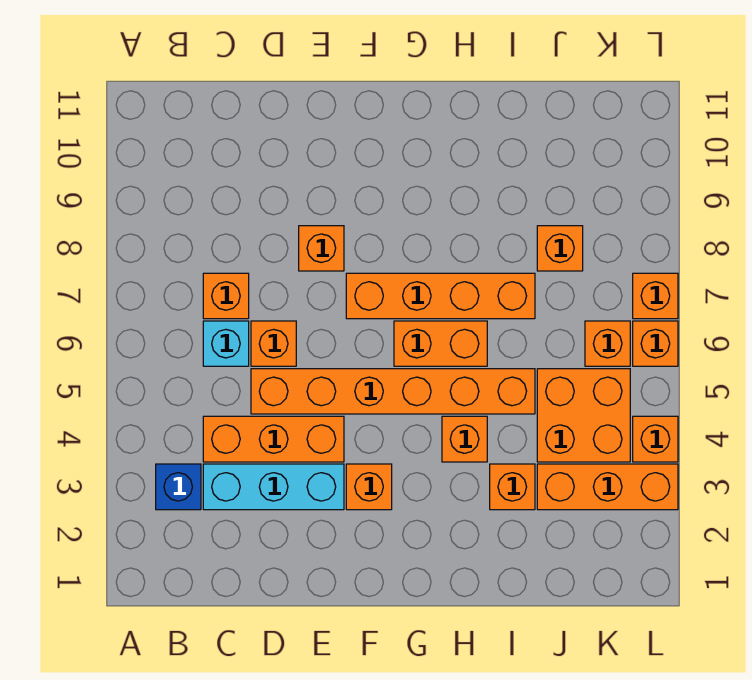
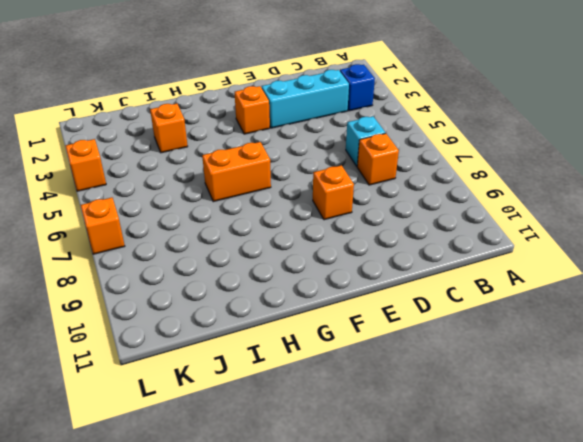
none -> orange brick C4:E4 level 1
none -> orange brick D5:I5 level 1
none -> orange brick D6 level 1

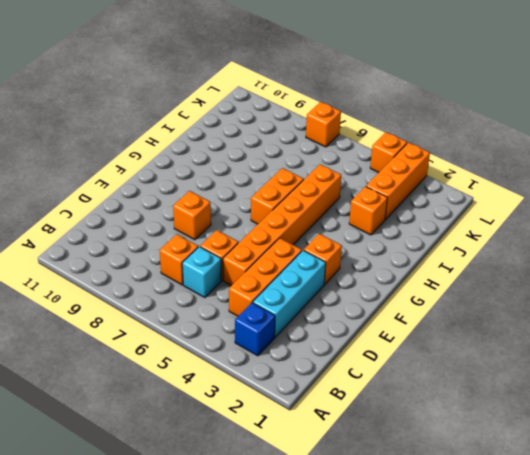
none -> orange brick F7:I7 level 1
none -> orange brick H4 level 1
none -> orange brick J4:K5 level 1

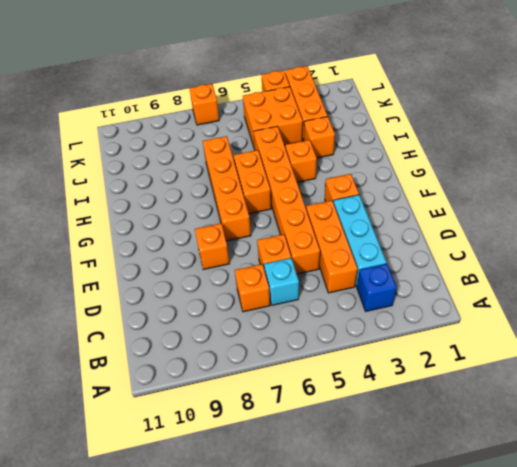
none -> orange brick J8 level 1
none -> orange brick K6 level 1
none -> orange brick L6 level 1

